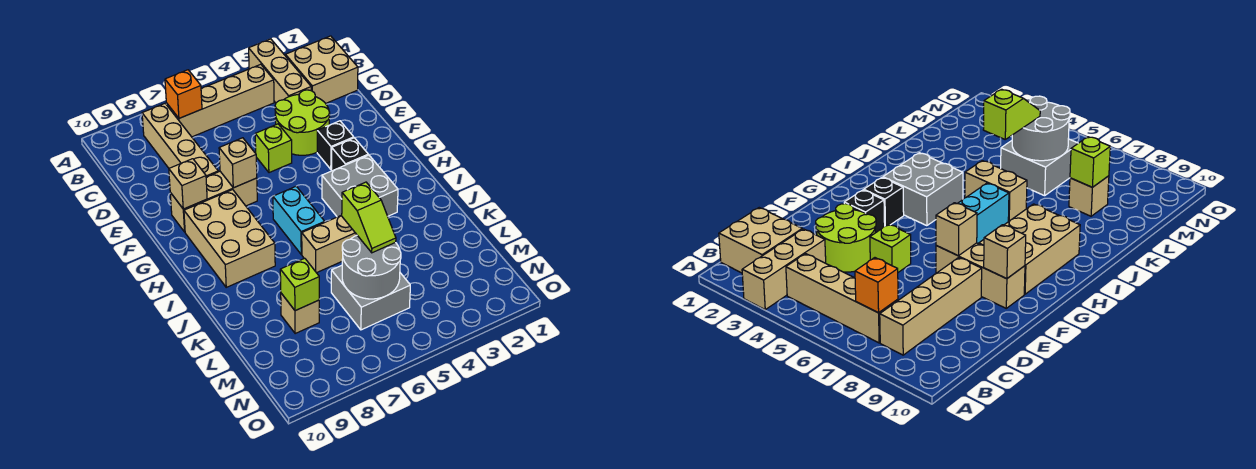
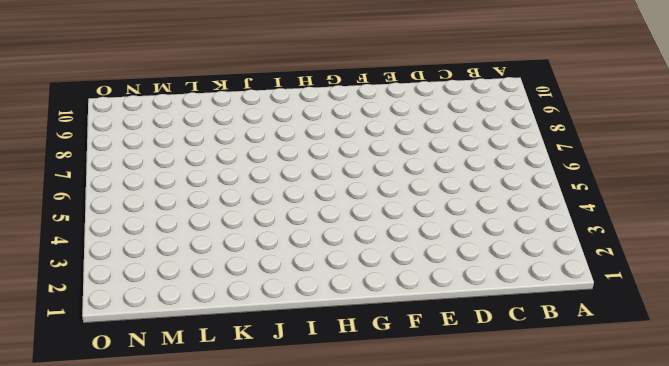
none -> tan brick A3:C3 level 1
none -> tan brick B1:C2 level 1
none -> tan brick B4:B7 level 1

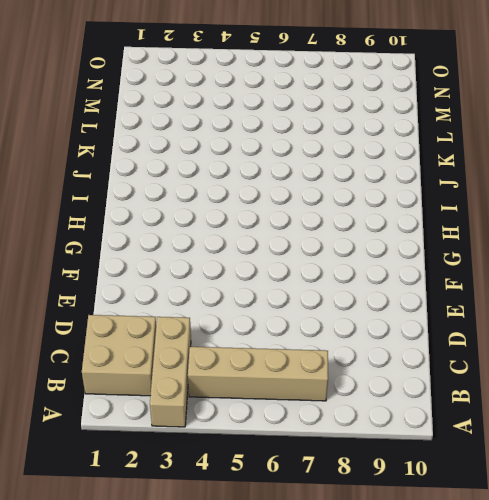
none -> tan brick B8:E8 level 1
none -> lime round brick D3:E4 level 1
none -> lime brick E5 level 1

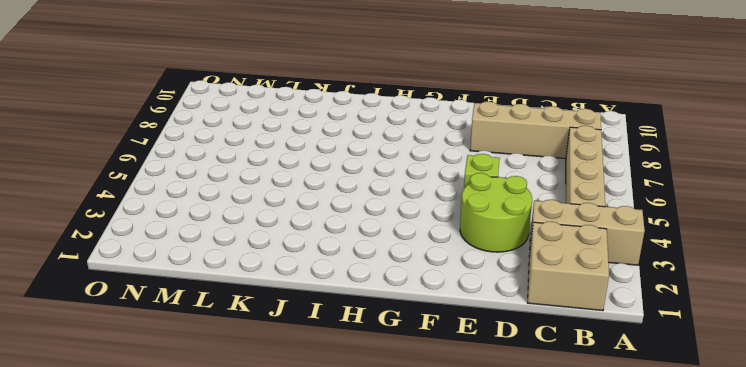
none -> black brick F3 level 1
none -> tan brick F7:F9 level 1
none -> black brick G3 level 1

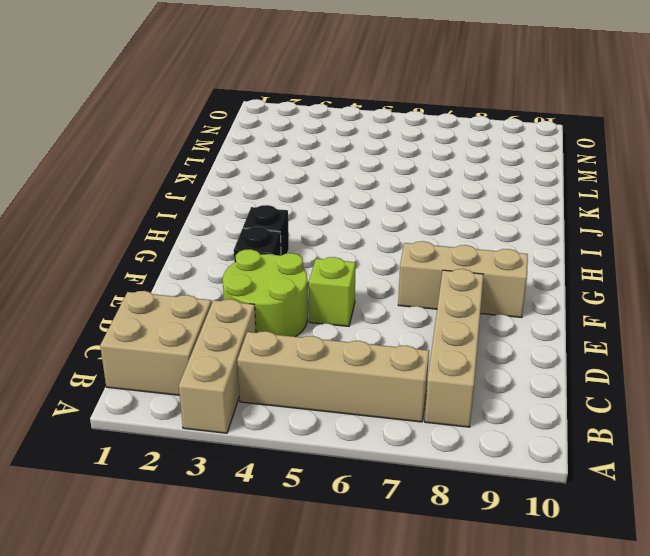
none -> tan brick G8:I9 level 1
none -> grey brick H3:I4 level 1
none -> cyan brick H6:I6 level 1

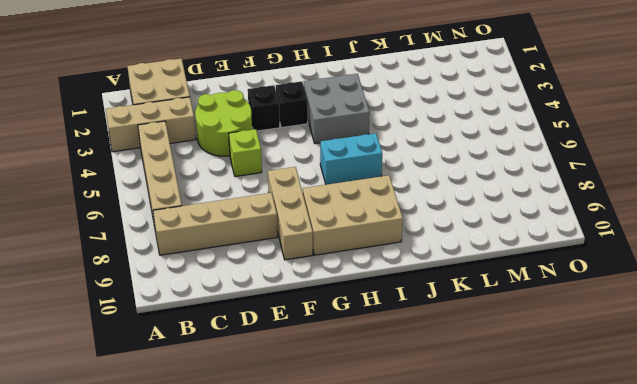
none -> tan brick J5:J6 level 1
none -> grey brick L5:M6 level 1
none -> tan brick L8 level 1

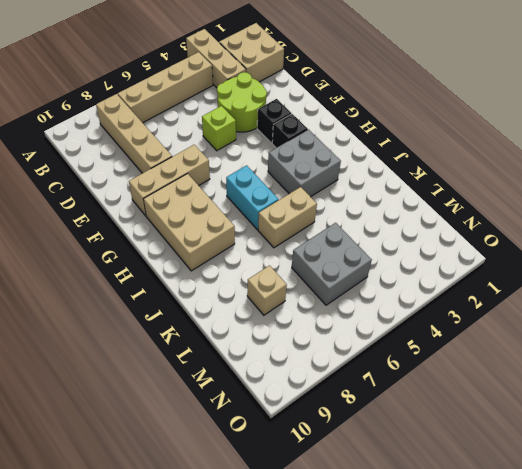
none -> orange brick B7 level 2
none -> tan brick F7 level 2
none -> tan brick F9 level 2

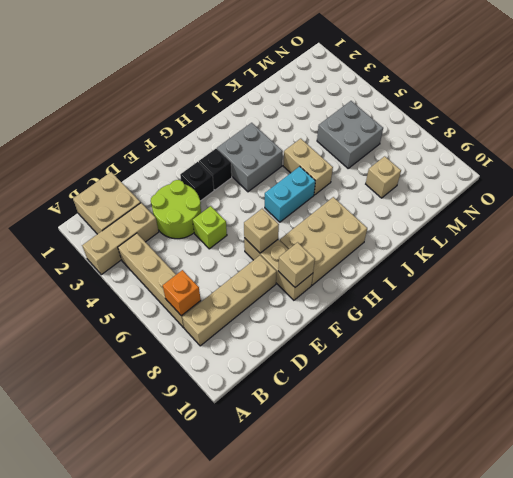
none -> grey round brick L5:M6 level 2
none -> lime brick L8 level 2
none -> lime slope K5:L5 level 3 top K

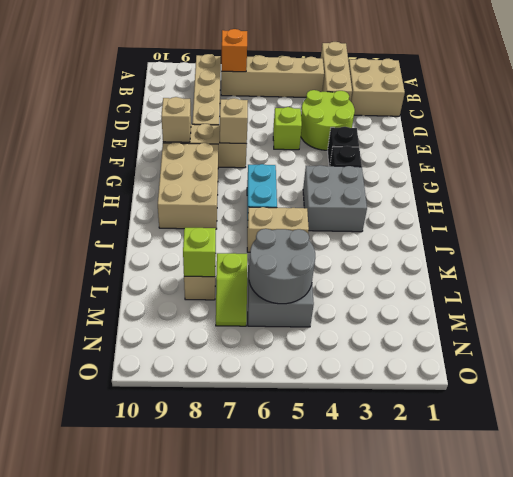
lime slope L7:M7 level 1 top L -> lime slope K5:L5 level 3 top K

